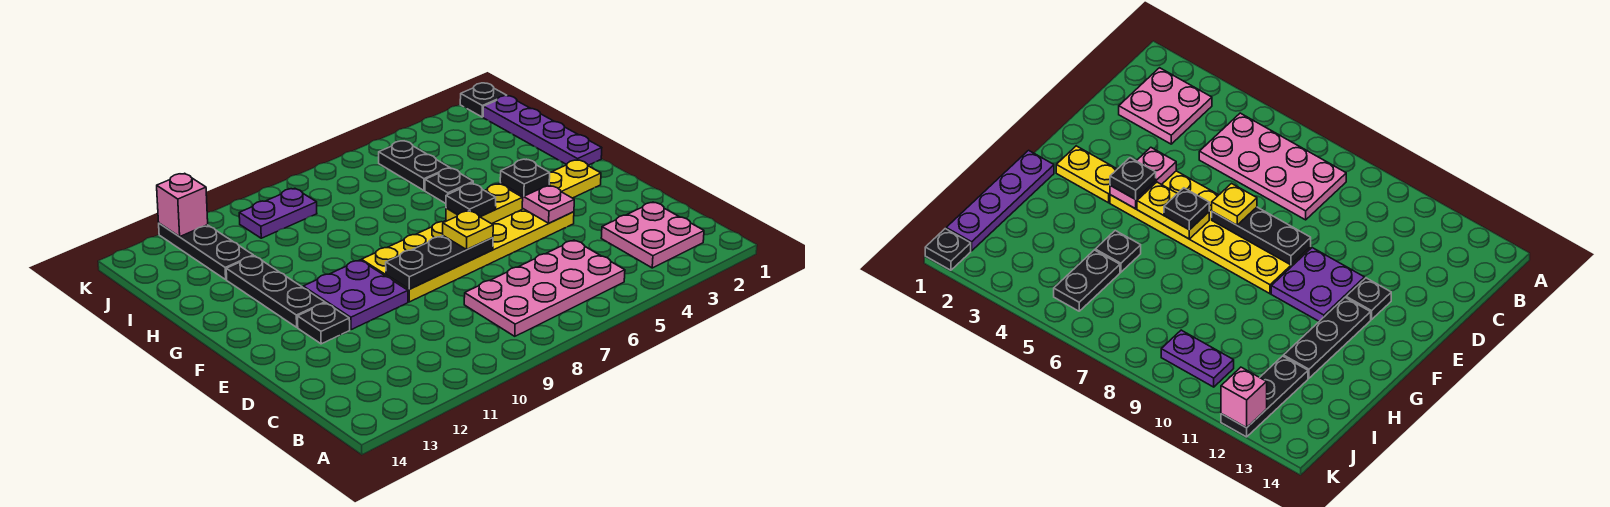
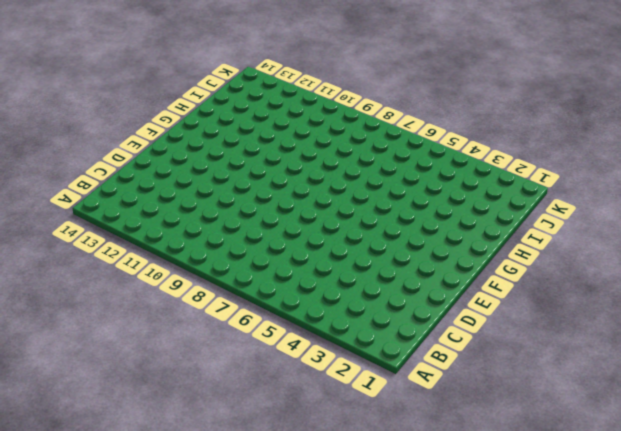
none -> pink plate B2:C3 level 1
none -> pink plate B5:C8 level 1
none -> yellow plate E4:F9 level 1

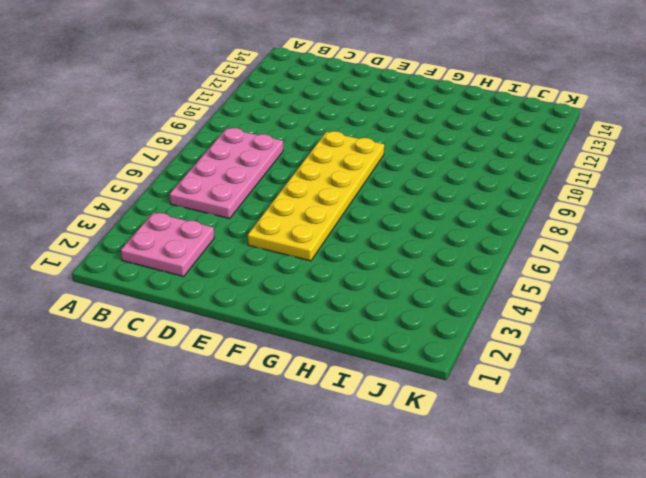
none -> purple plate E10:F11 level 1
none -> black plate E12 level 1
none -> yellow plate F2:F3 level 1

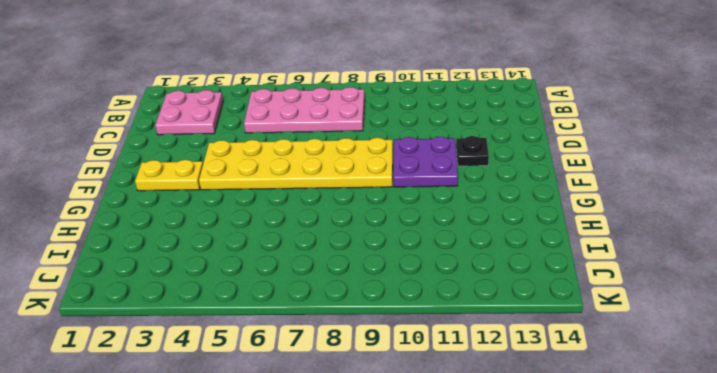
none -> black plate F12:H12 level 1
none -> purple plate G1:J1 level 1
none -> black plate H5 level 1

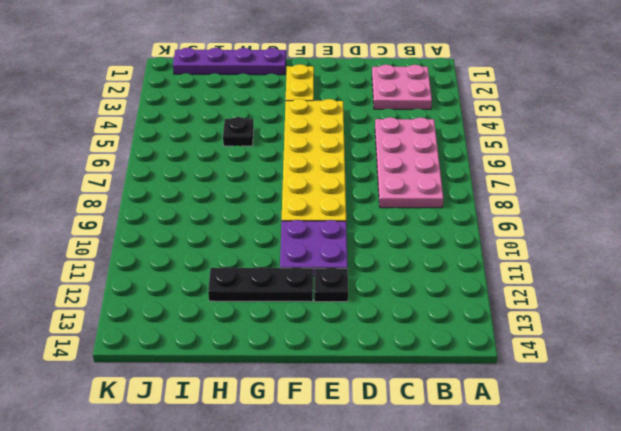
none -> black plate I5:J5 level 1
none -> black plate I12:K12 level 1
none -> purple plate J9:J10 level 1

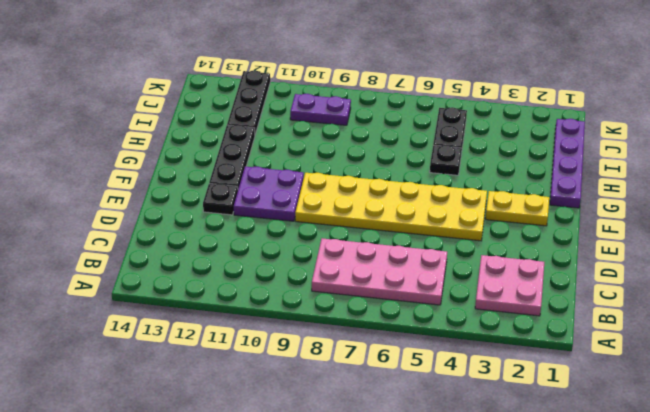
none -> black plate K1 level 1
none -> pink plate E4:F4 level 2
none -> black plate E7:E9 level 2

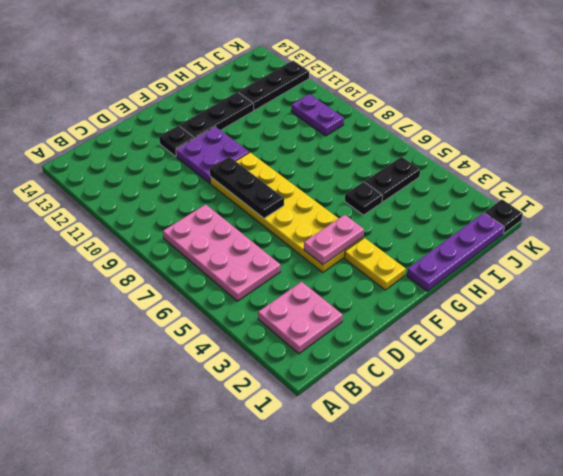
none -> yellow plate F5:F6 level 2
none -> pink brick K12 level 2
none -> yellow plate E7 level 3

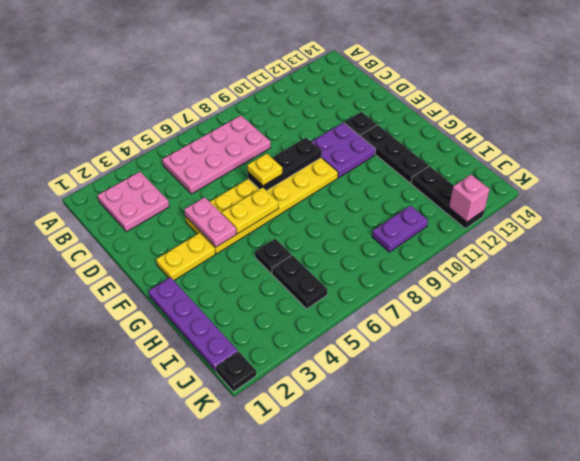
none -> black plate F4 level 3
none -> black plate F6 level 3

